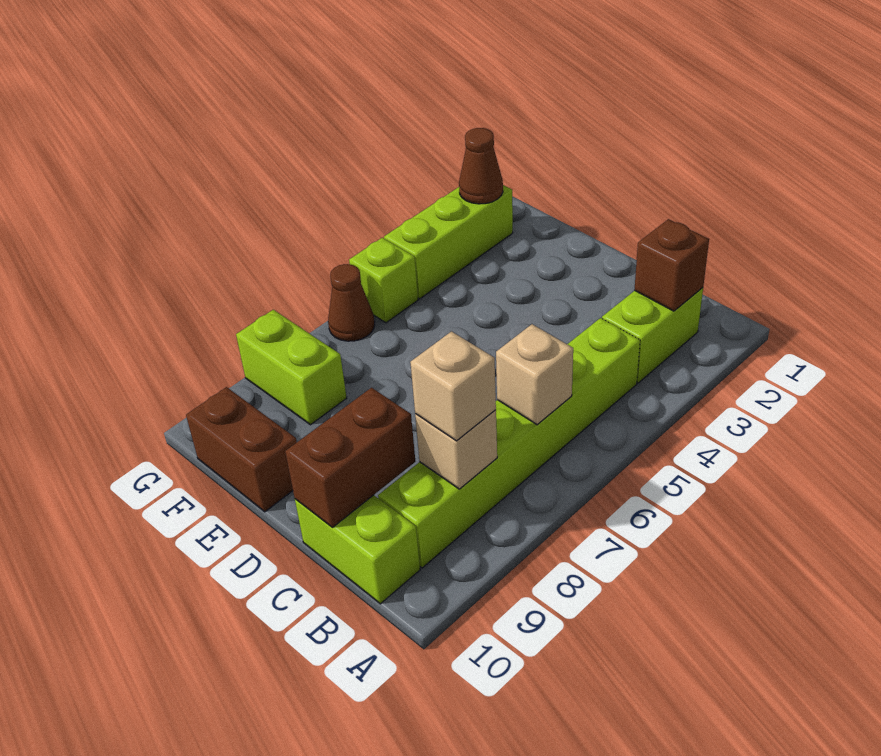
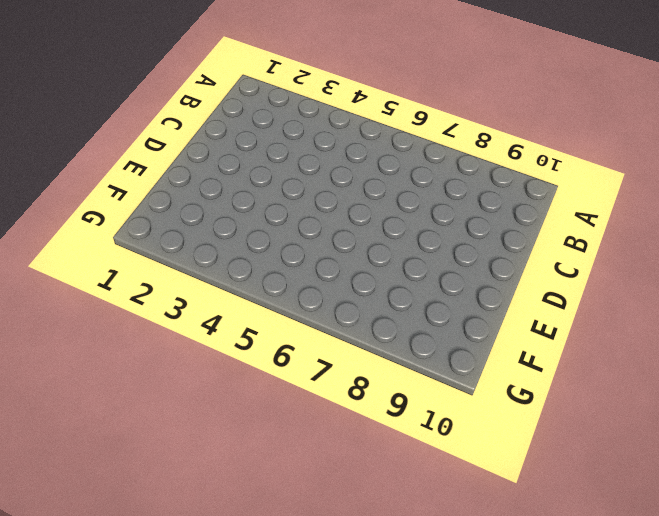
none -> lime brick B2:B3 level 1
none -> lime brick B4:B9 level 1
none -> lime brick B10:C10 level 1

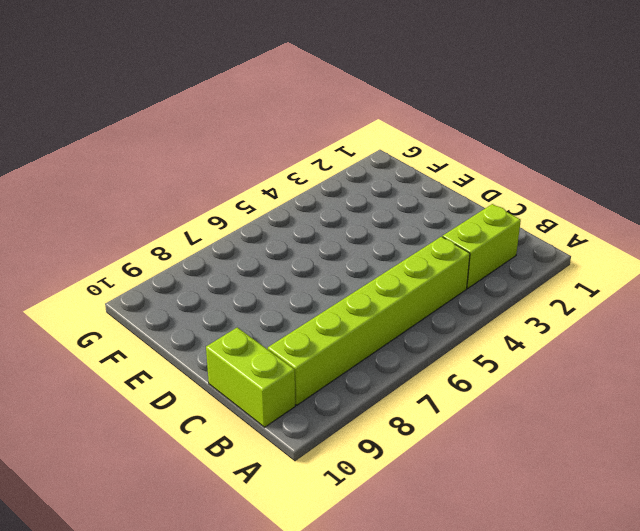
none -> brown brick E10:F10 level 1
none -> lime brick F8:G8 level 1
none -> lime brick G2:G4 level 1

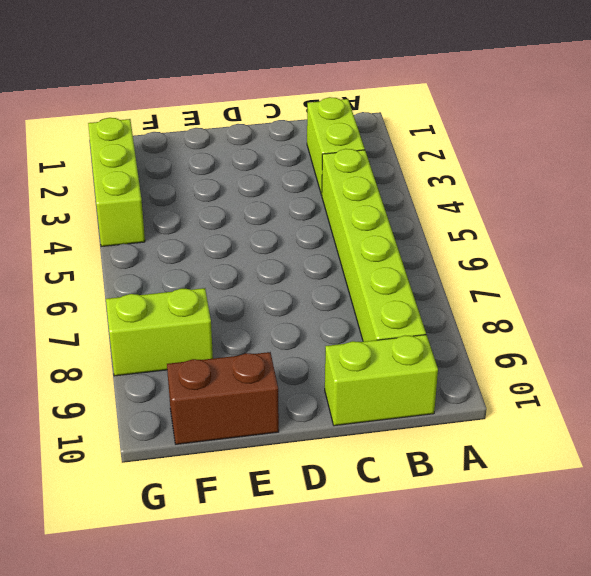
none -> lime brick G5 level 1
none -> brown cone G6 level 1
none -> brown brick B2 level 2

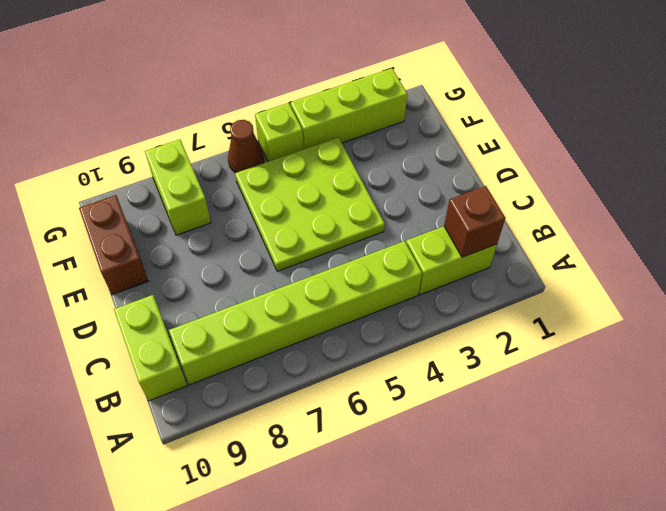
lime plate D4:F6 level 1 -> none
none -> tan brick B6 level 2
none -> tan brick B8 level 2
none -> brown brick C9:C10 level 2

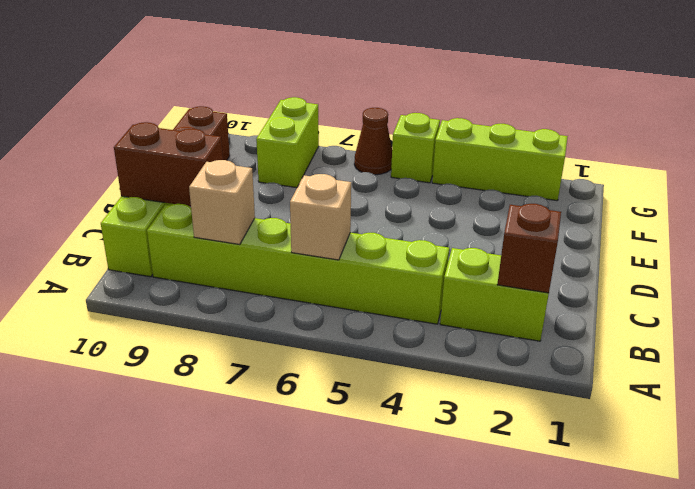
none -> brown cone G2 level 2
none -> tan brick B8 level 3

